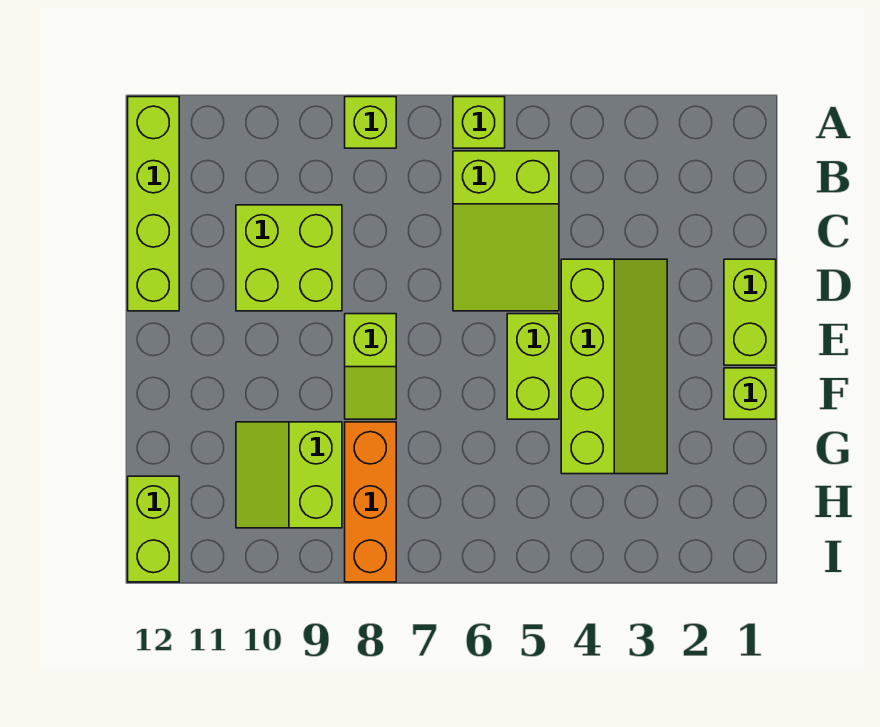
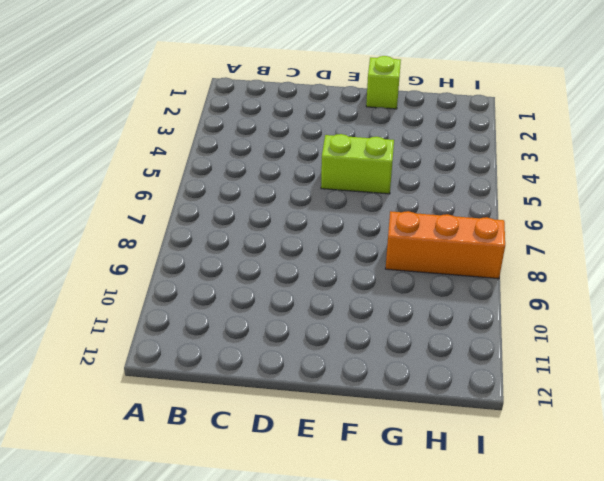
none -> lime brick A6 level 1
none -> lime brick A8 level 1
none -> lime brick A12:D12 level 1

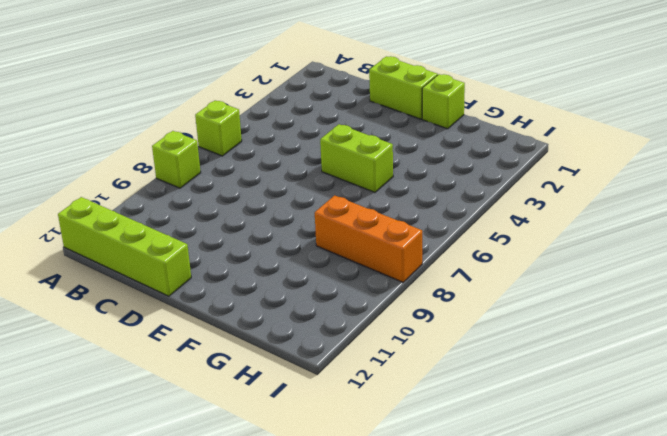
none -> lime slope B5:D6 level 1 top B
none -> lime brick C9:D10 level 1
none -> lime slope D3:G4 level 1 top 4

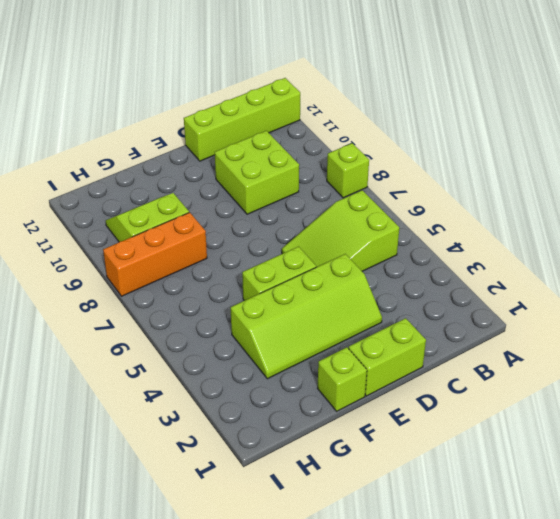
none -> lime brick A6 level 1
none -> lime slope E8:F8 level 1 top E
none -> lime brick H12:I12 level 1

